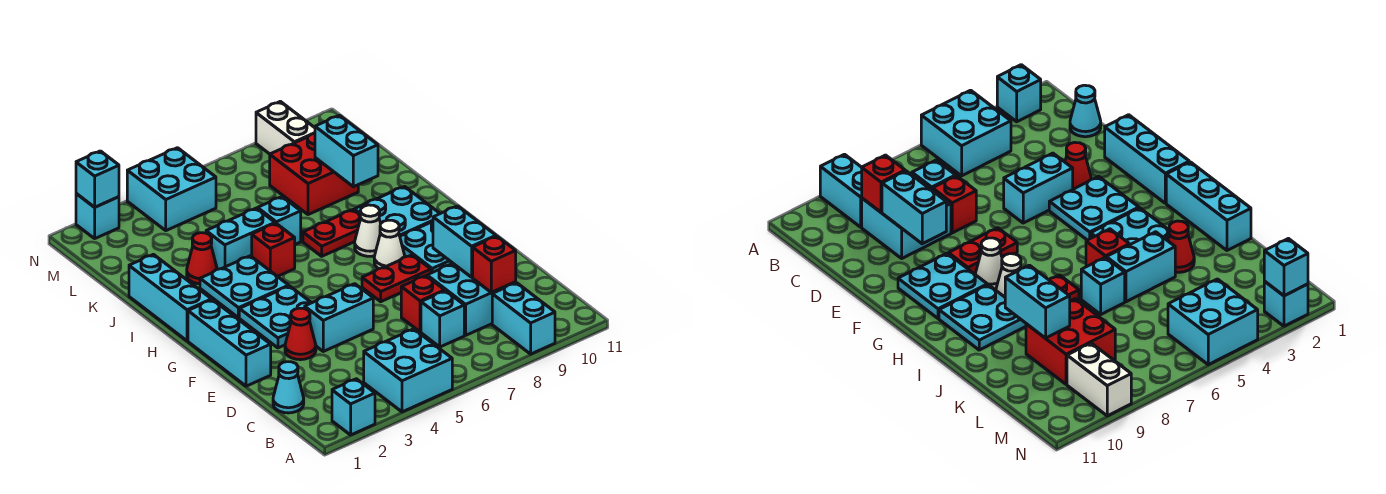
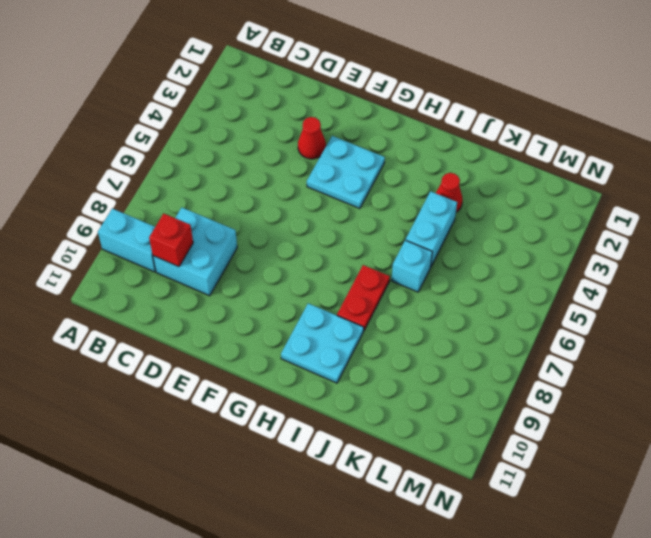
none -> cyan brick A2 level 1
none -> cyan brick A4:B5 level 1
none -> cyan cone C1 level 1
none -> cyan brick C7 level 1

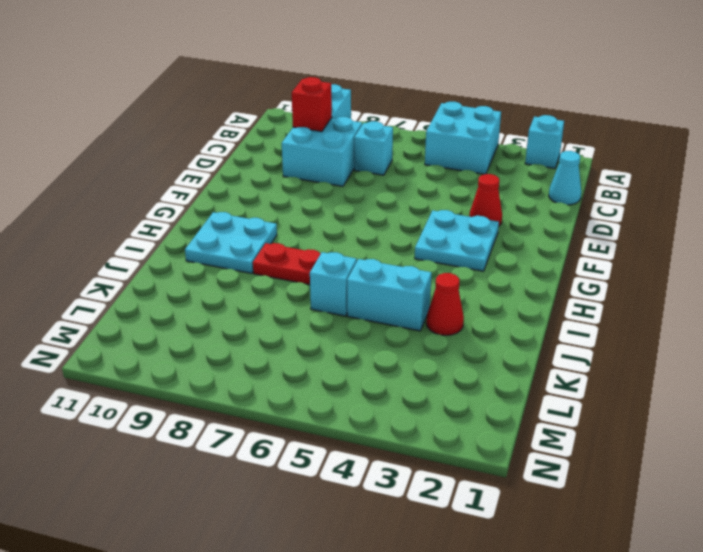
none -> red brick D7 level 1
none -> cyan brick E1:G1 level 1
none -> cyan brick E4:E5 level 1
none -> red plate F7:F8 level 1

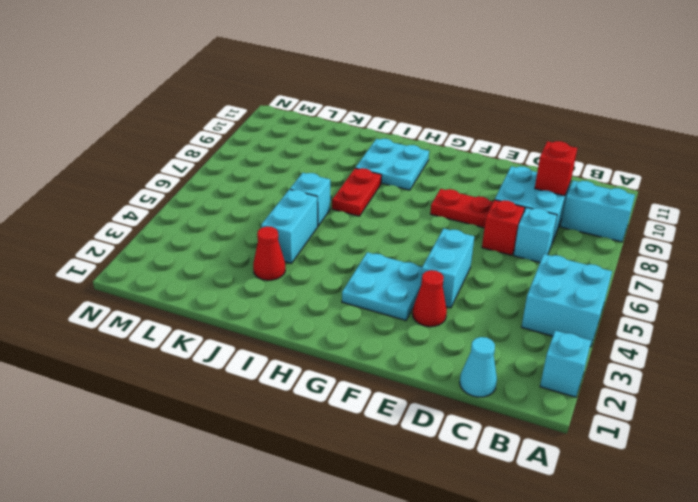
red plate E8:F8 level 1 -> red plate F7:F8 level 1
none -> cyan brick E1:G1 level 1
none -> cyan plate F9:G10 level 1
none -> white cone G8 level 1
none -> cyan brick H1:J1 level 1

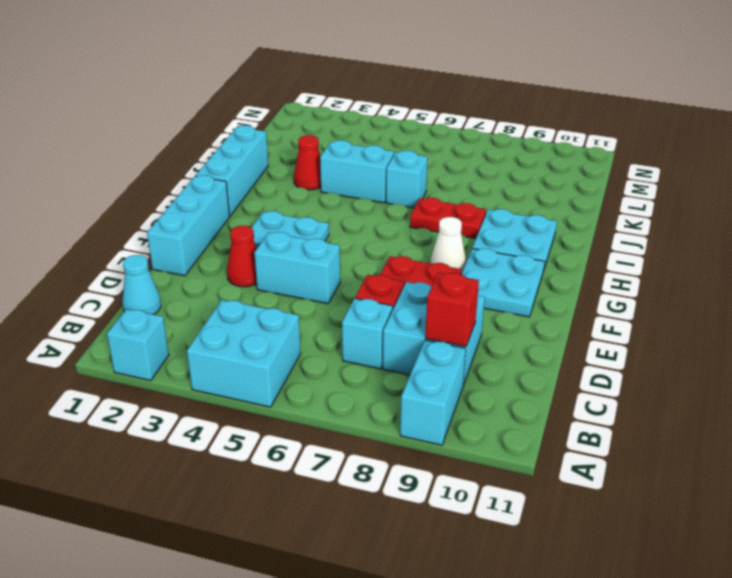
none -> cyan plate H3:I4 level 1
none -> white cone H8 level 1
none -> red brick I5 level 1
none -> red brick K8:L9 level 1

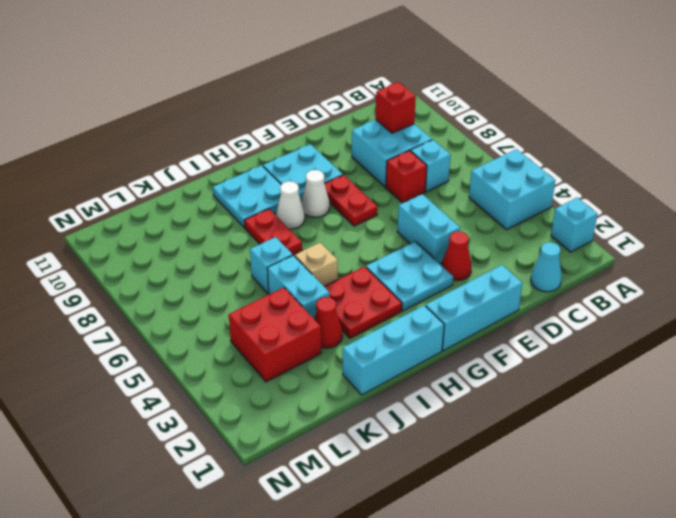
red plate H3:I4 level 1 -> cyan plate H3:I4 level 1
tan brick I5 level 1 -> red brick I5 level 1
red brick K3:L4 level 1 -> red brick K8:L9 level 1
none -> cyan brick A9:B9 level 1
none -> cyan brick M4:N5 level 1
none -> white brick M9:N9 level 1
none -> cyan brick N2 level 1

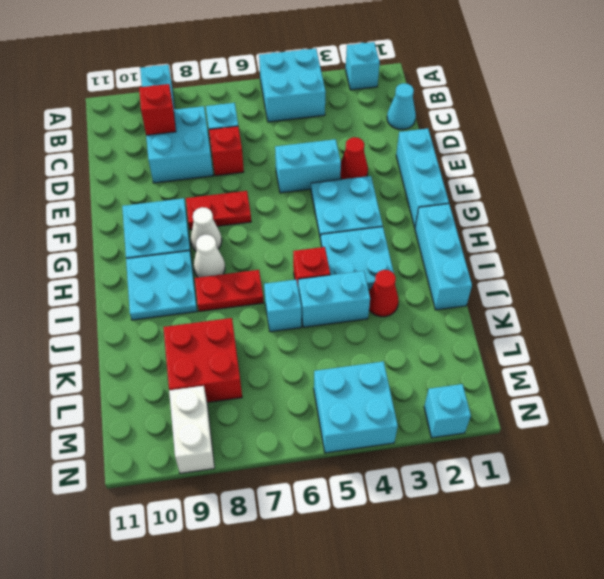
none -> cyan brick D9:E9 level 2
none -> cyan brick J9:K9 level 2
none -> cyan brick N2 level 2

